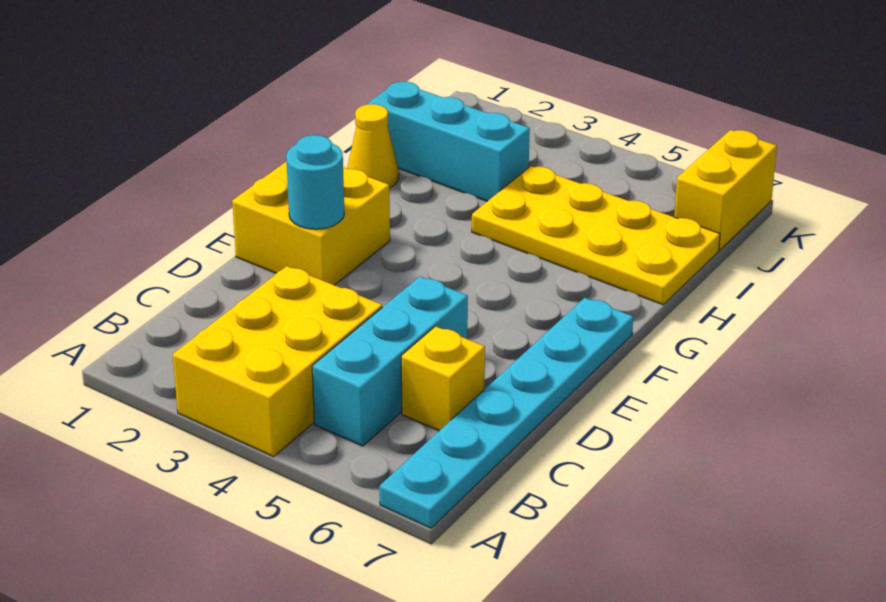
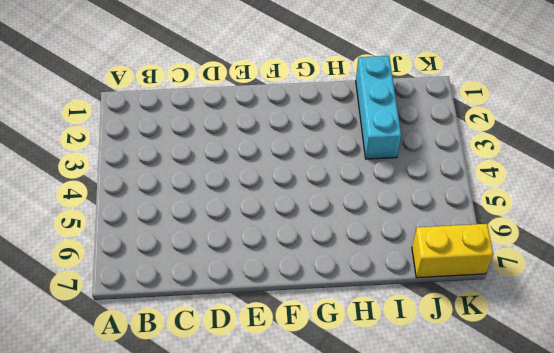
none -> yellow brick A3:C4 level 1
none -> cyan plate A7:F7 level 1

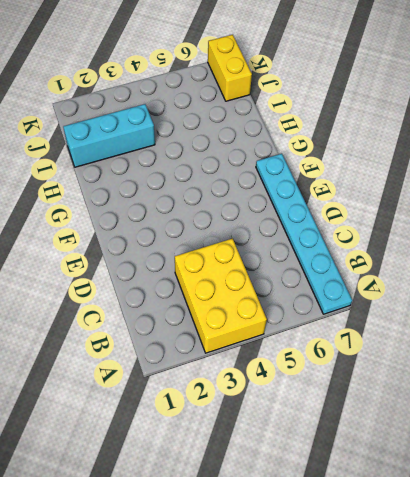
none -> cyan brick B5:D5 level 1
none -> yellow brick C6 level 1

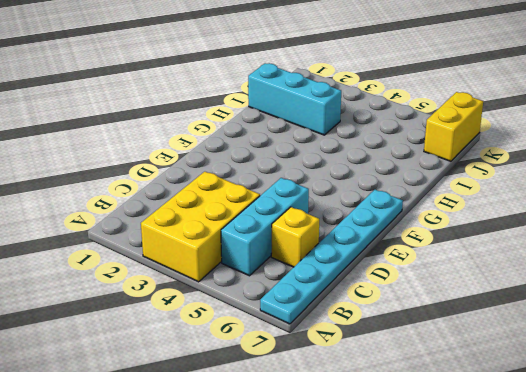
none -> yellow brick E1:F2 level 1
none -> yellow cone H1 level 1

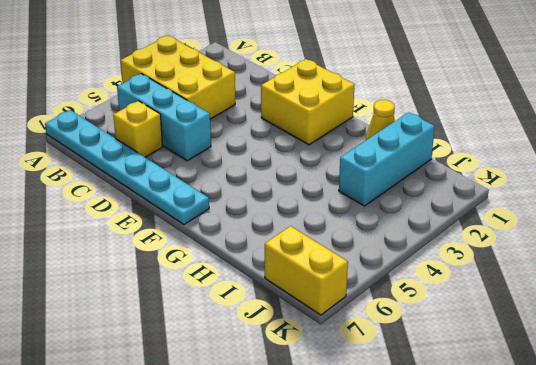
none -> yellow plate H4:I7 level 1
none -> cyan round brick E2 level 2

